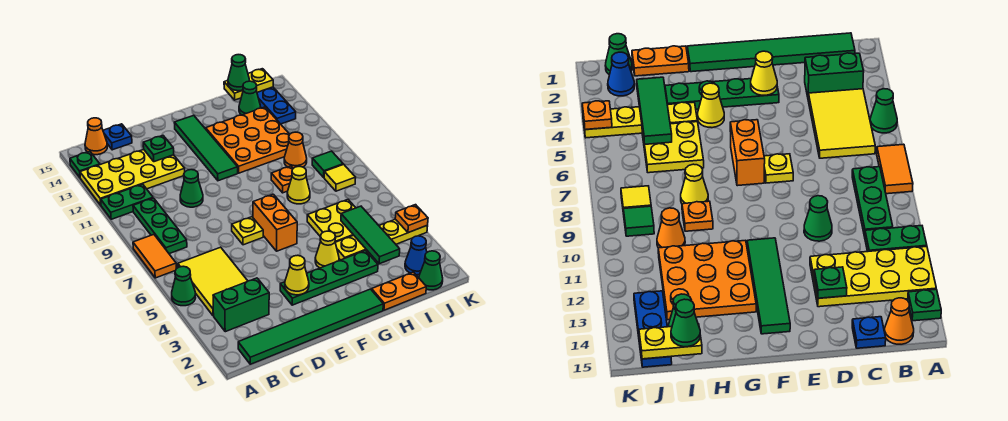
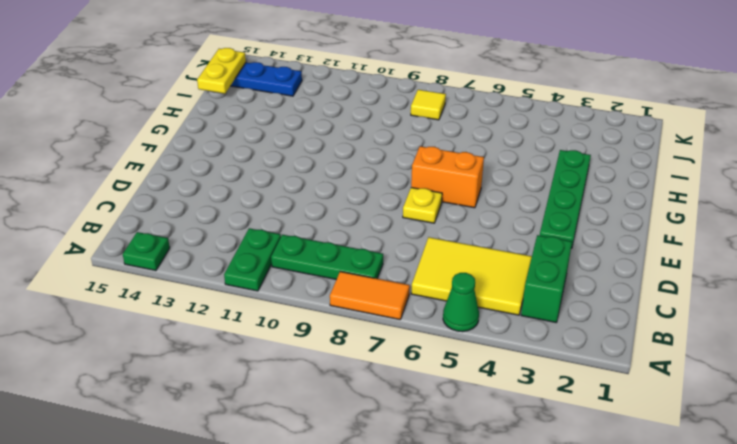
none -> yellow plate A12:D13 level 1
none -> green tile B1:G1 level 1
none -> orange cone B15 level 1
none -> blue plate C15 level 1

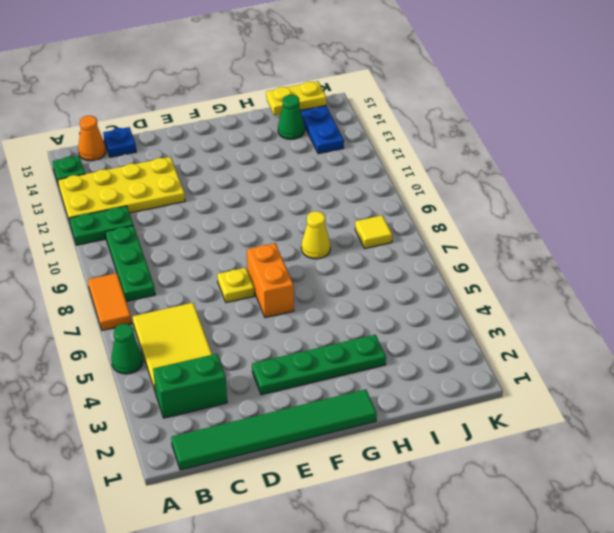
none -> green cone D10 level 1
none -> green tile F11:F14 level 1
none -> yellow cone G4 level 1
none -> orange plate G11:I13 level 1

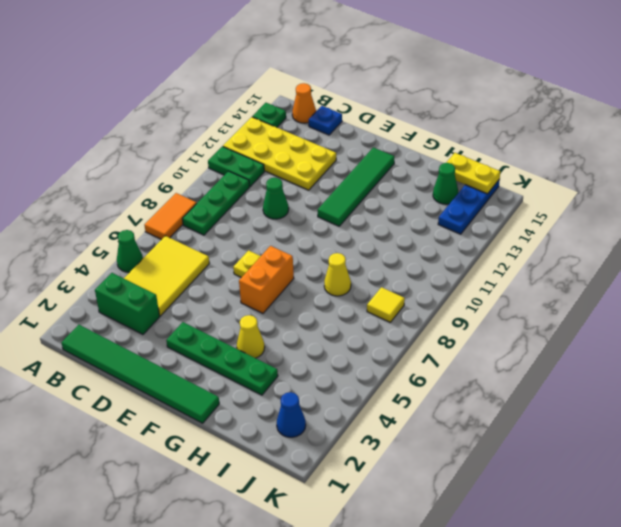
none -> orange plate G11:I13 level 1
none -> orange plate H1:I1 level 1
none -> yellow plate H4:K4 level 1
none -> yellow plate H5:I6 level 1

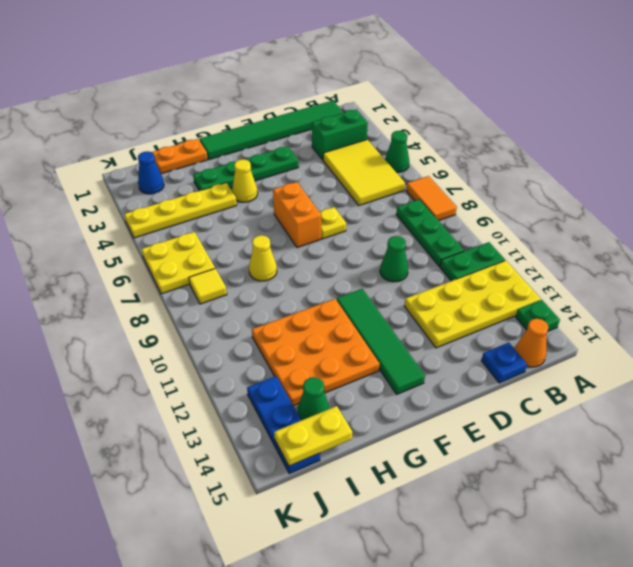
yellow plate J6:K7 level 1 -> yellow plate H5:I6 level 1
none -> orange plate H9 level 1
none -> orange cone I10 level 1
none -> green cone J1 level 1
none -> green tile J9 level 1

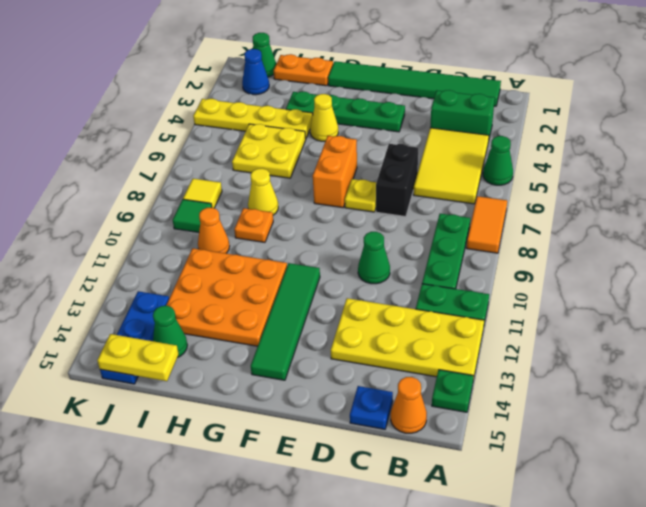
black brick D6:D7 level 1 -> none
none -> green plate D13 level 2
none -> yellow cone E3 level 2
none -> green tile I3:I5 level 2
none -> orange plate K4 level 2

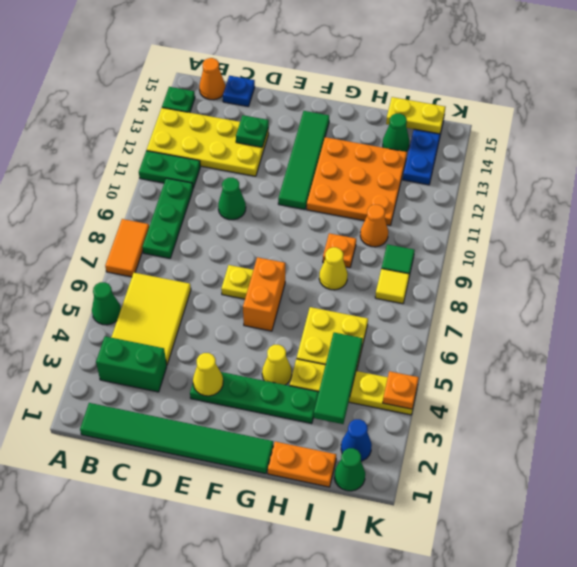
none -> green cone I15 level 3

